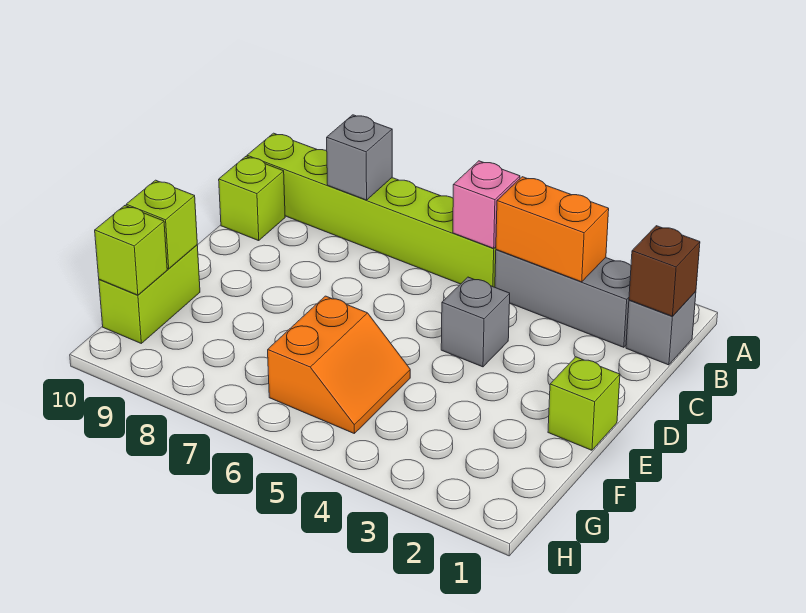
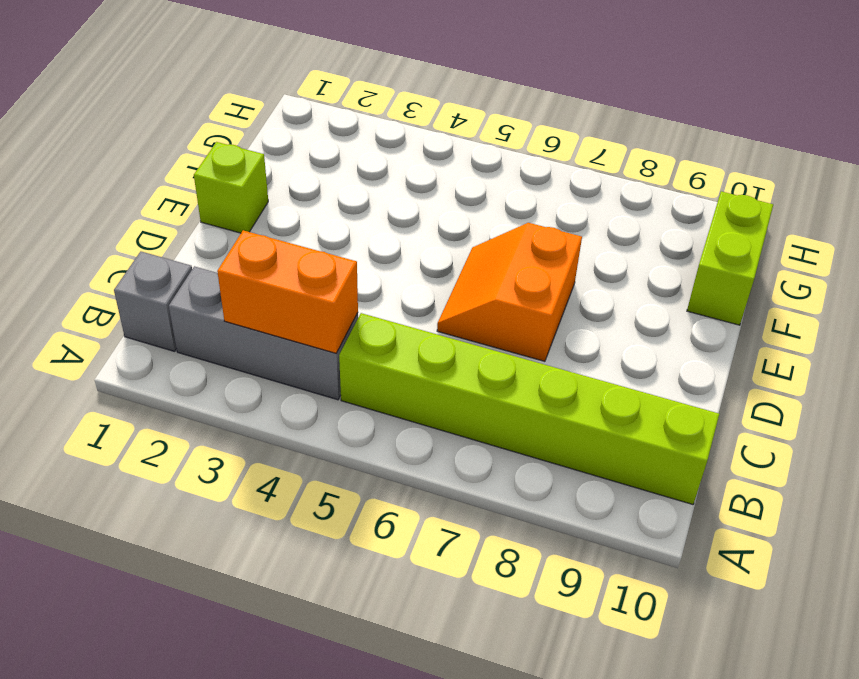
orange slope D6:E7 level 1 top 7 -> orange slope F5:G6 level 1 top 6
none -> lime brick C10 level 1
none -> grey brick D4 level 1
none -> brown brick B1 level 2

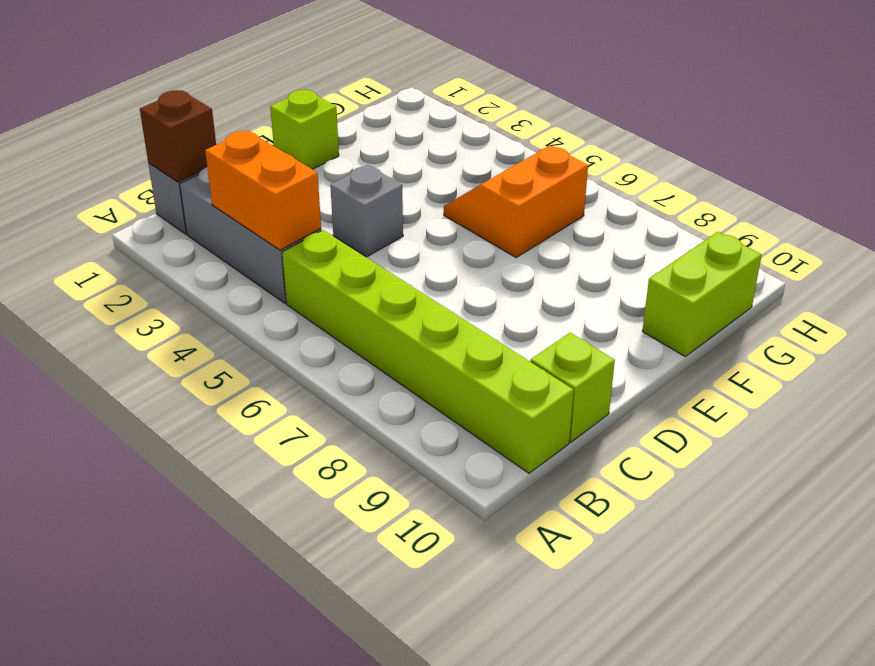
none -> pink brick B5 level 2
none -> grey brick B8 level 2
none -> lime brick F10 level 2

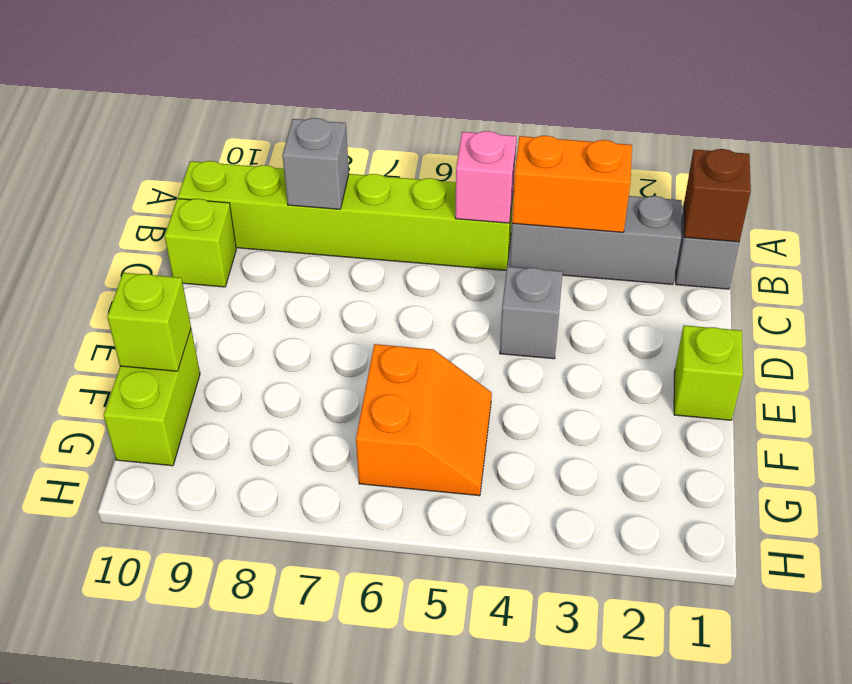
none -> lime brick G10 level 2

